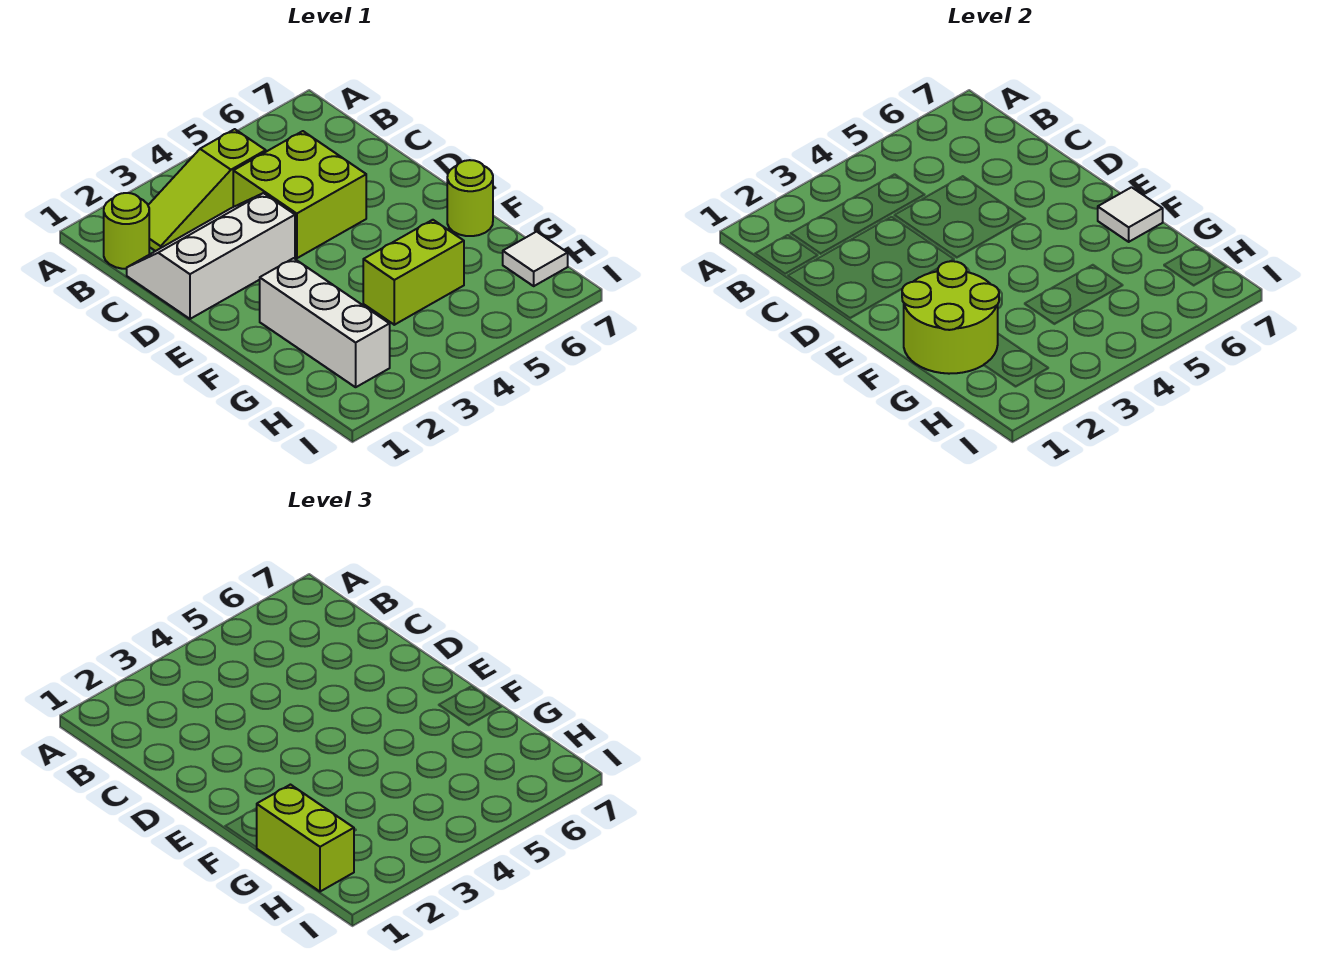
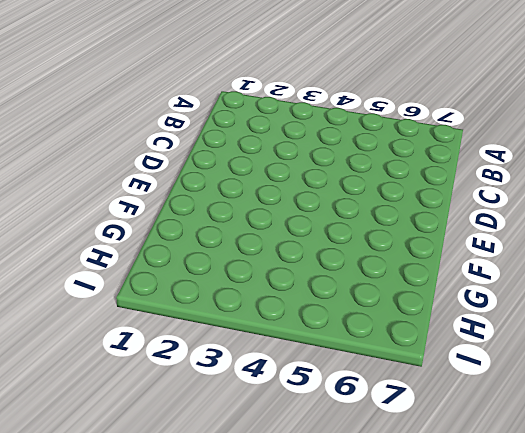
none -> lime round brick B1 level 1
none -> lime slope B2:B4 level 1 top 4

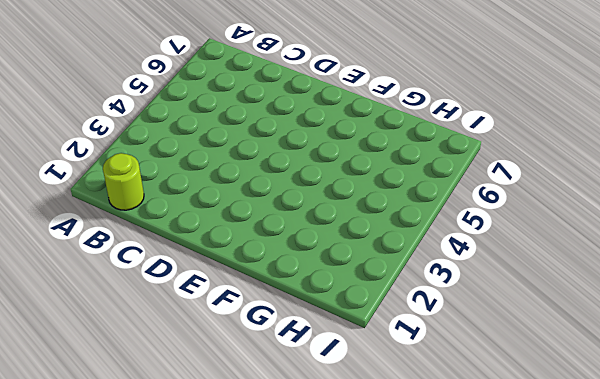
none -> lime slope B2:B4 level 1 top 4
none -> white slope C1:D3 level 1 top D

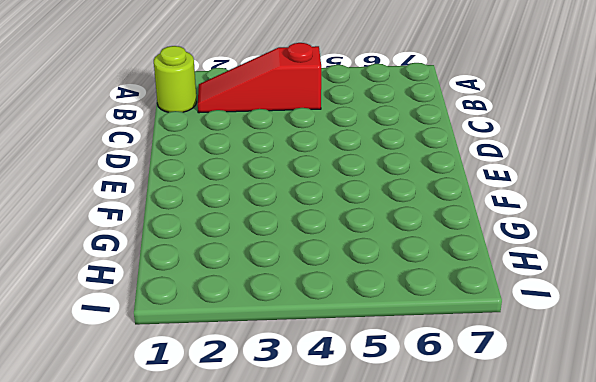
red slope B2:B4 level 1 top 4 -> lime slope B2:B4 level 1 top 4
none -> white slope C1:D3 level 1 top D
none -> lime brick C4:D5 level 1

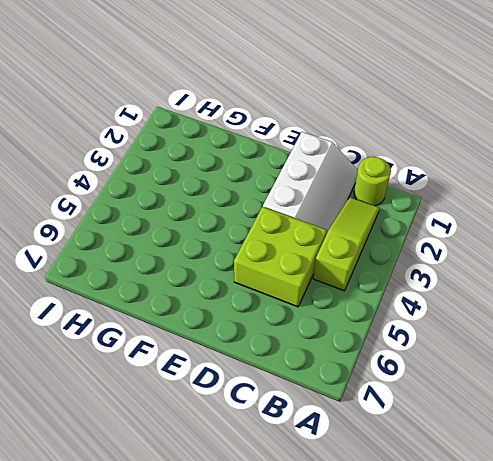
none -> white brick F2:H2 level 1
none -> lime round brick F7 level 1

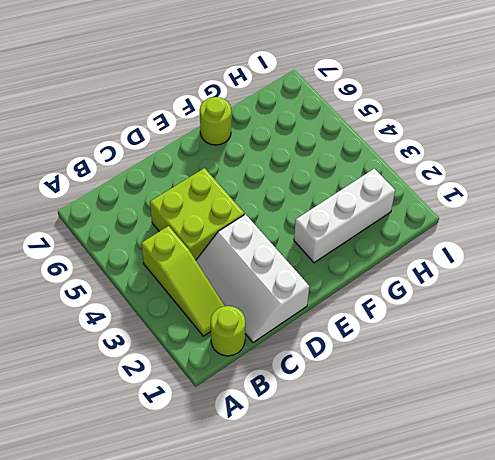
none -> lime brick G4:G5 level 1
none -> white tile H7 level 1

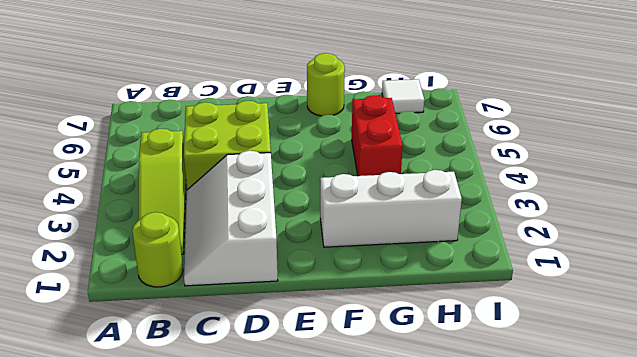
red brick G4:G5 level 1 -> lime brick G4:G5 level 1
none -> lime round brick F1:G2 level 2
none -> white tile F7 level 2

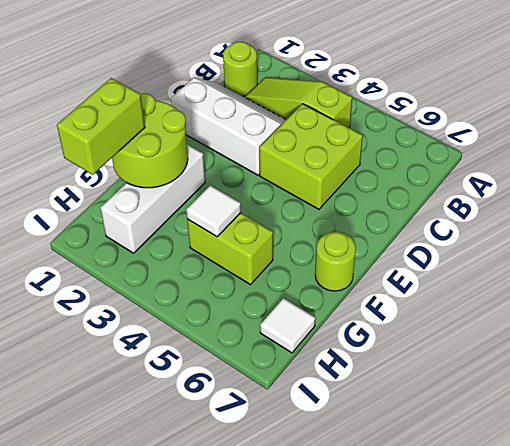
white tile G4 level 2 -> white tile F7 level 2

